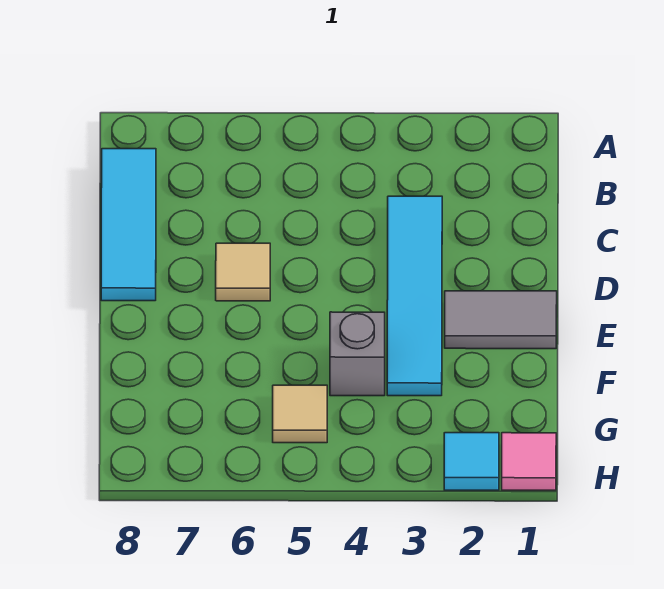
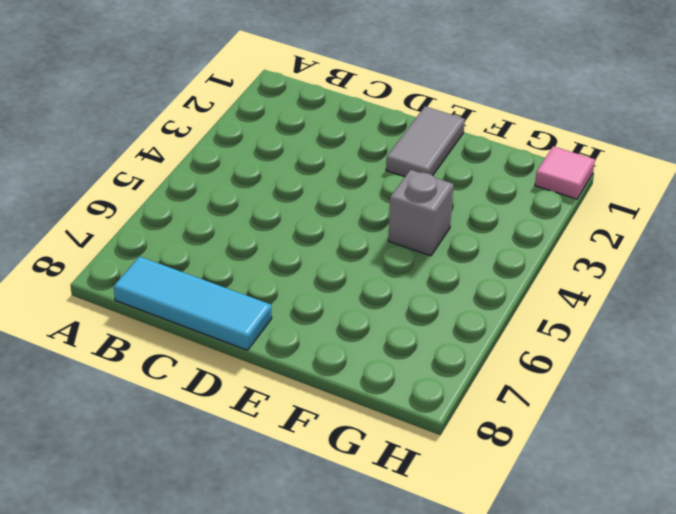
none -> cyan tile C3:F3 level 1
none -> tan tile D6 level 1

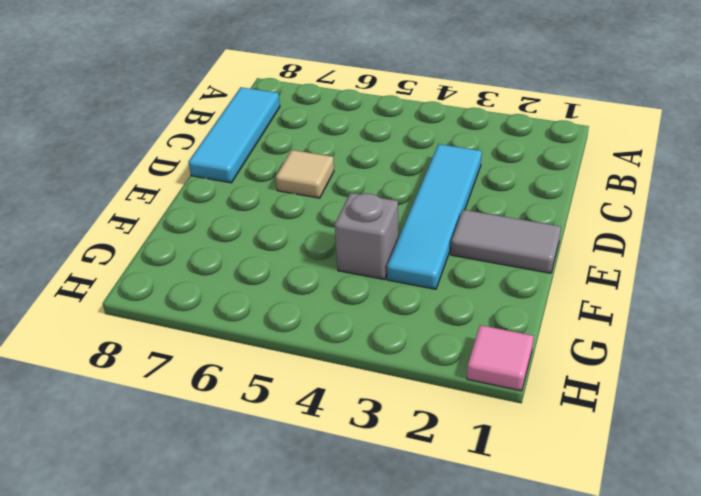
none -> tan tile G5 level 1
none -> cyan tile H2 level 1

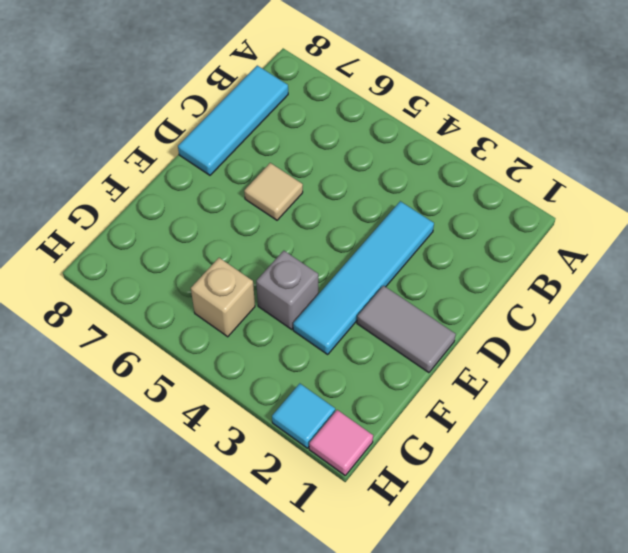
tan brick G5 level 1 -> tan tile G5 level 1

